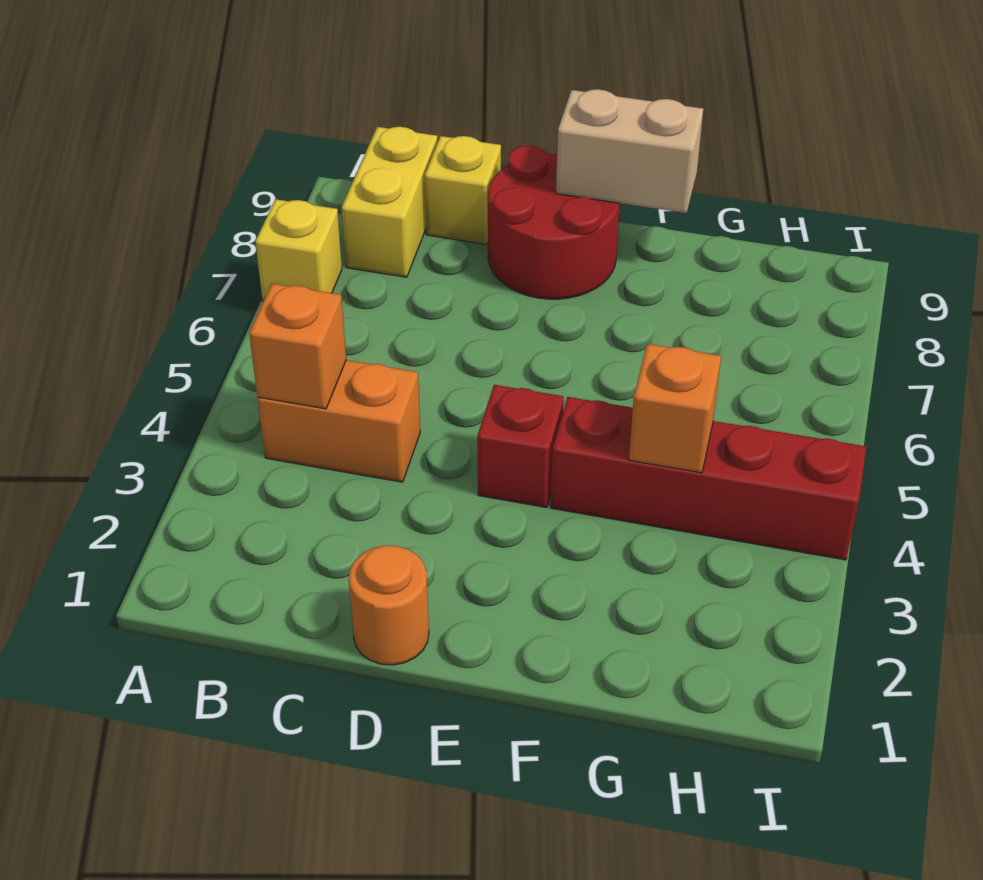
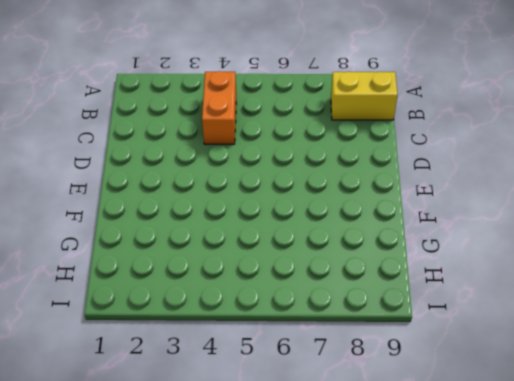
none -> yellow brick A7 level 1
none -> yellow brick C9 level 1

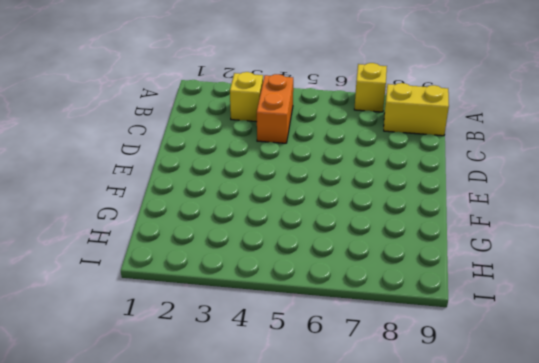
yellow brick B3 level 1 -> yellow brick C9 level 1
none -> orange round brick D1 level 1
none -> red round brick D8:E9 level 1

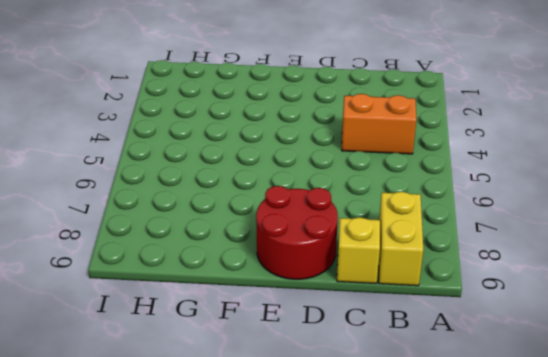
none -> yellow brick A7 level 1
none -> orange round brick D1 level 1

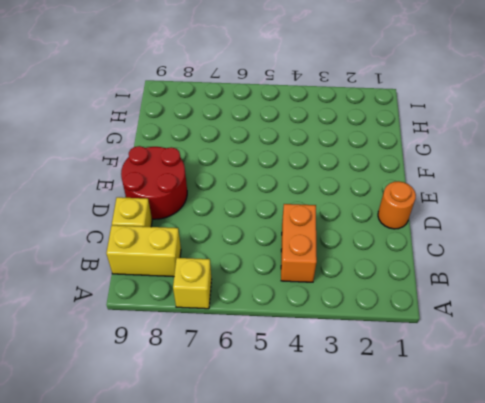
none -> red brick E4 level 1
none -> red brick F4:I4 level 1

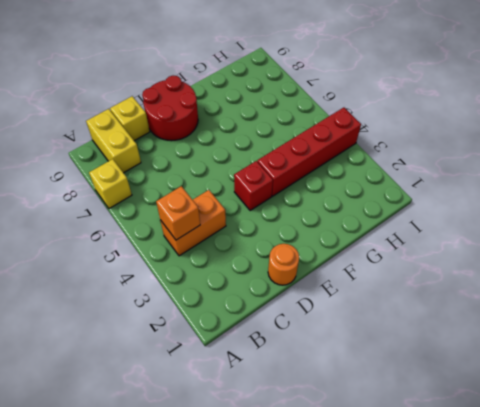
none -> tan brick E9:F9 level 2
none -> orange brick G4 level 2

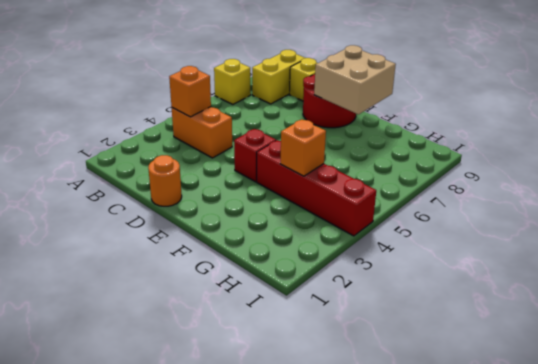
tan brick E8:F9 level 2 -> tan brick E9:F9 level 2

